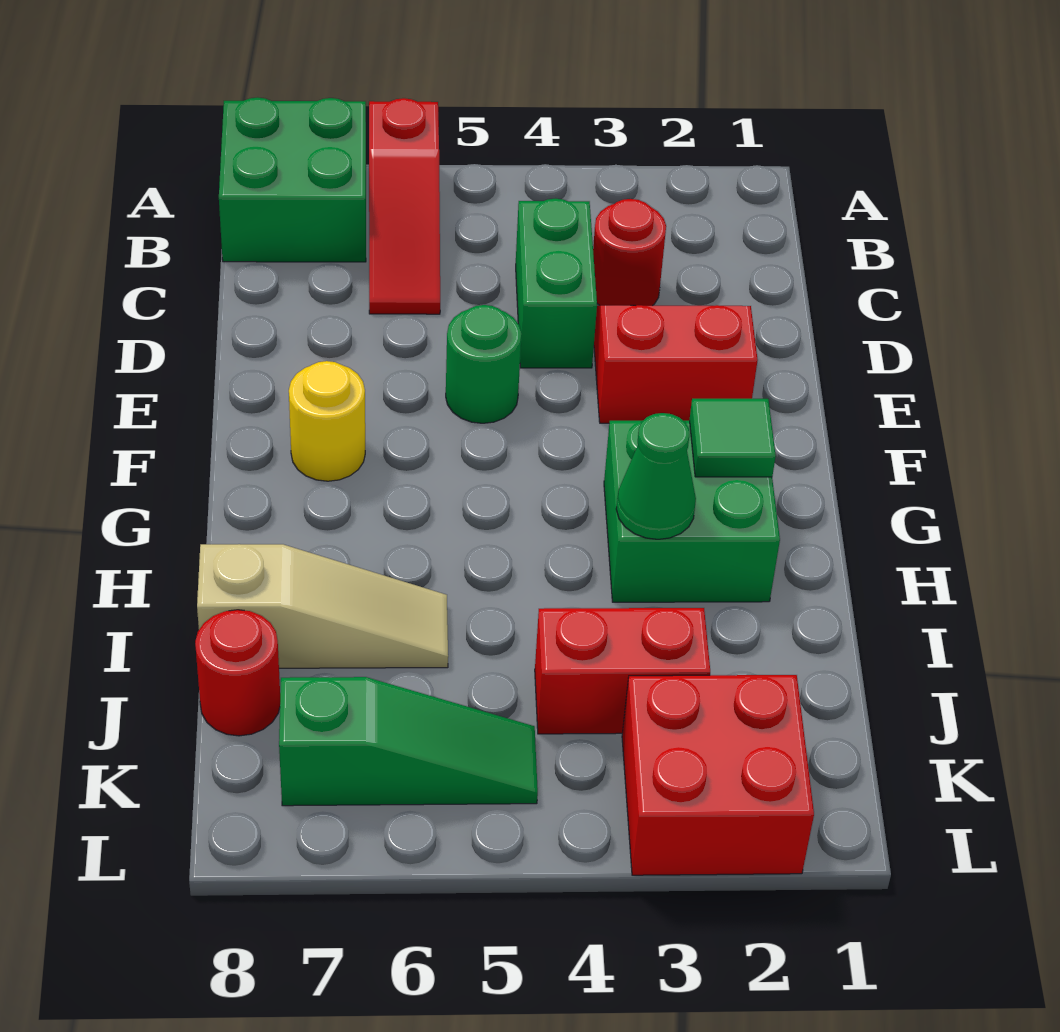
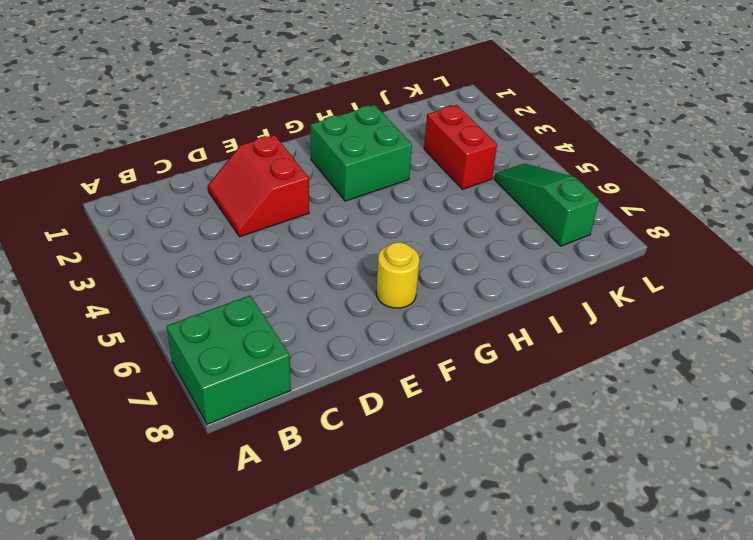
none -> red slope A6:C6 level 1 top A
none -> red round brick C3 level 1
none -> green brick C4:D4 level 1

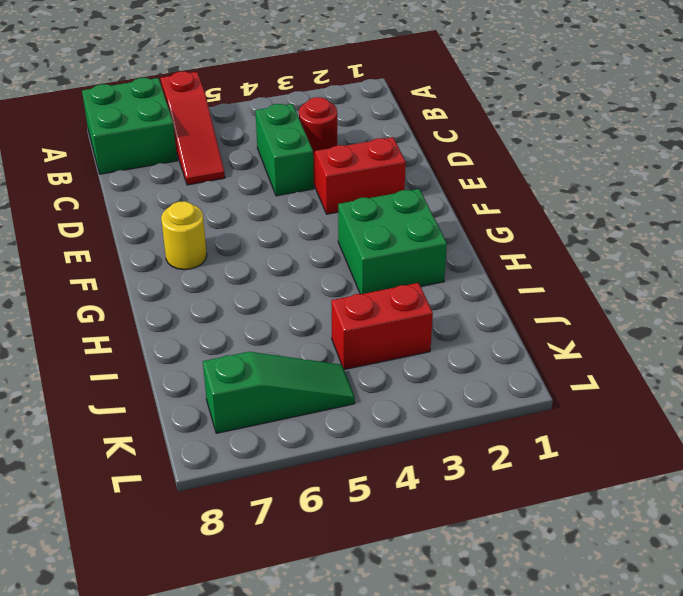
none -> green round brick E5 level 1
none -> tan slope I6:I8 level 1 top 8
none -> red round brick J8 level 1

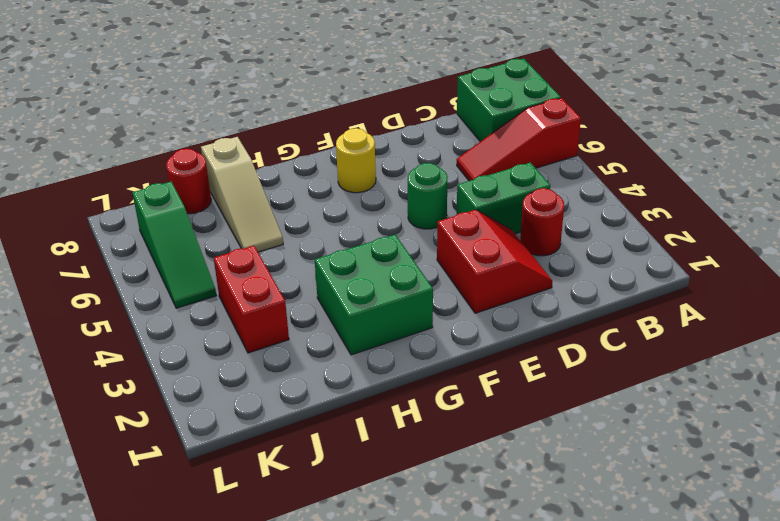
none -> red brick K2:L3 level 1
none -> green tile G2 level 2
none -> green cone H3 level 2

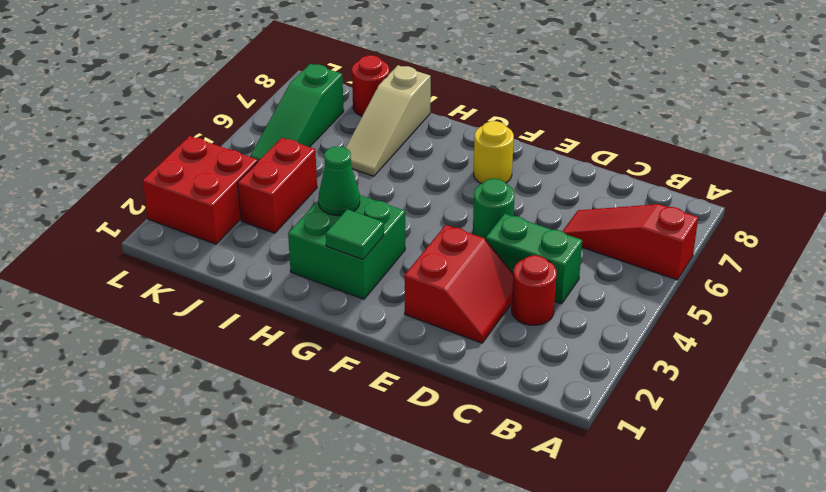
none -> green brick A7:B8 level 1

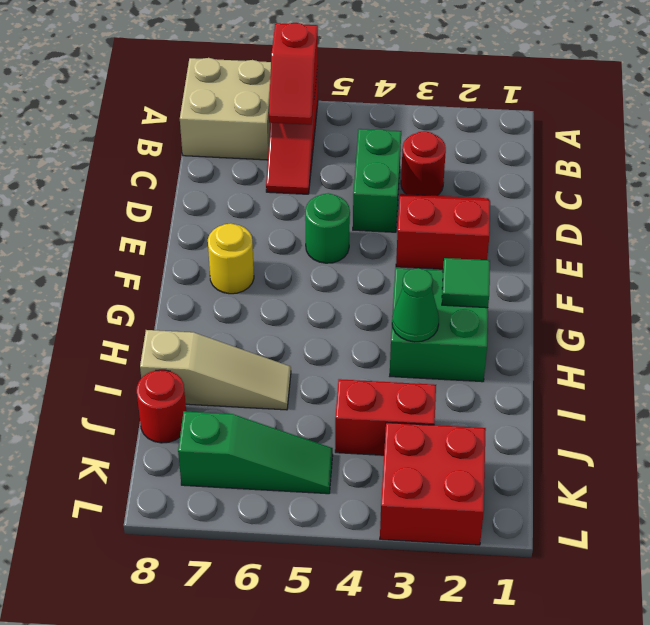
red slope A6:B6 level 2 top A -> none
tan brick A7:B8 level 1 -> green brick A7:B8 level 1

